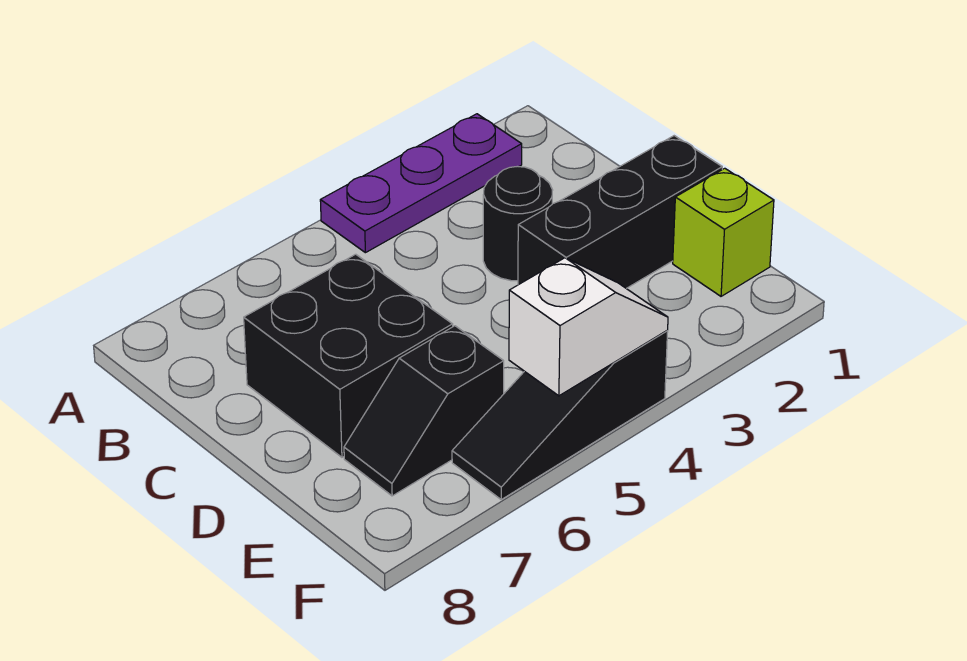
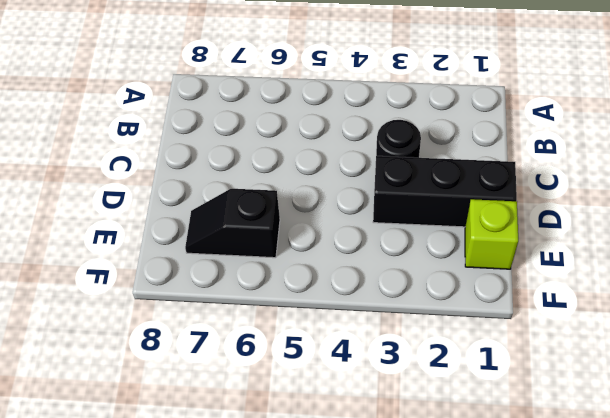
none -> purple plate A2:A4 level 1
none -> black brick C6:D7 level 1

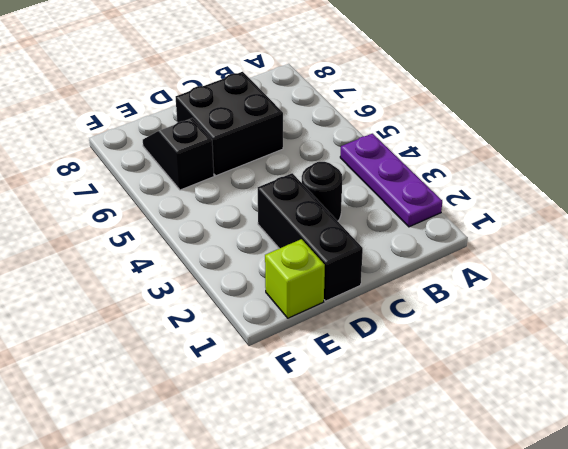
none -> black slope F4:F6 level 1 top 4
none -> white slope F4:F5 level 2 top 5

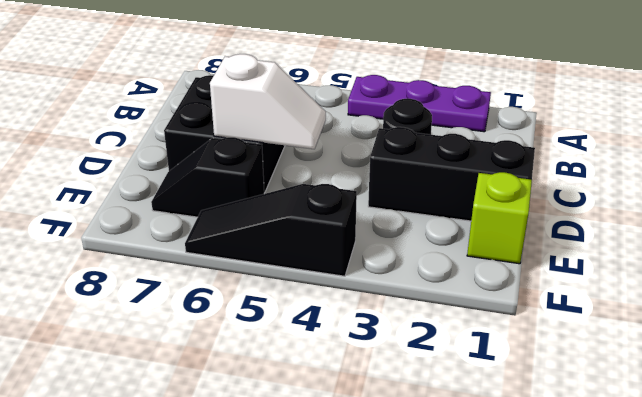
white slope D5:D6 level 2 top 6 -> white slope F4:F5 level 2 top 5

